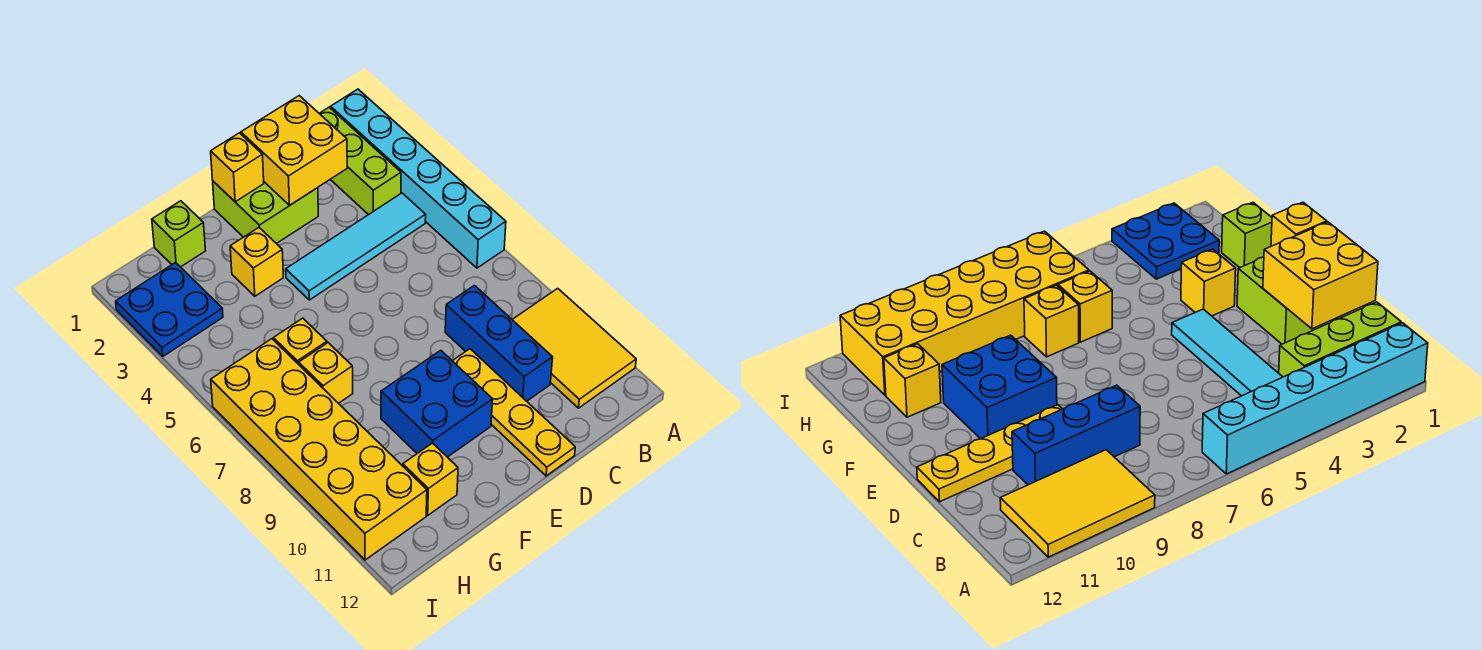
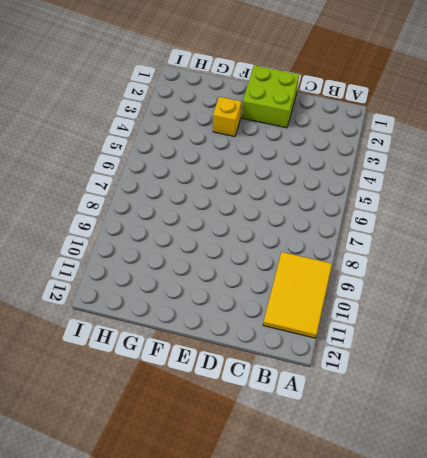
none -> cyan brick A1:A6 level 1
none -> lime brick B1:B3 level 1
none -> cyan tile B4:E4 level 1

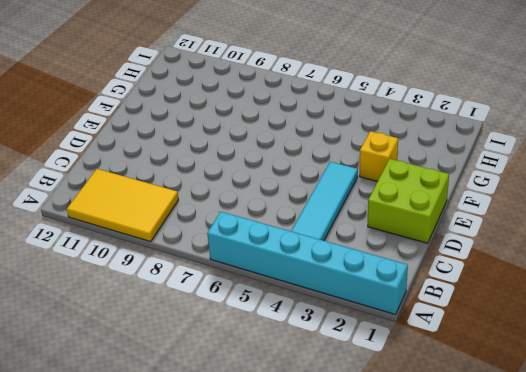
none -> lime brick B1:B3 level 1
none -> blue brick C8:C10 level 1
none -> yellow plate D9:D12 level 1

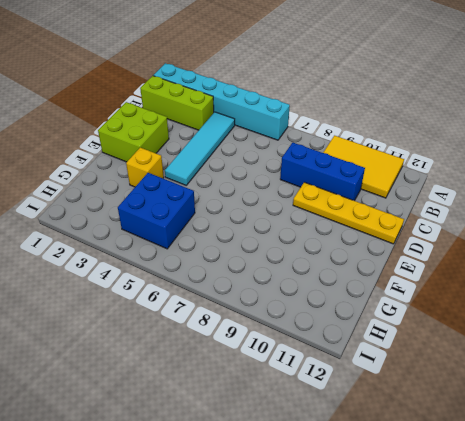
blue brick G4:H5 level 1 -> blue brick E9:F10 level 1
none -> lime brick G1 level 1
none -> yellow brick G6 level 1
none -> yellow brick G7 level 1

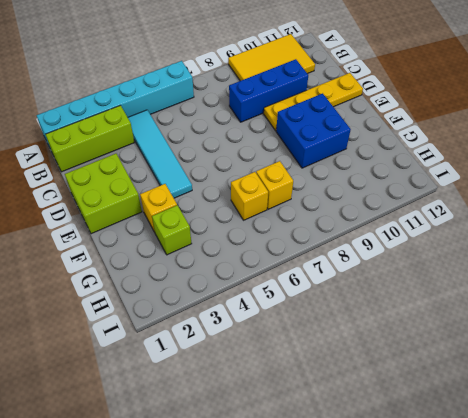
lime brick G3 level 1 -> lime brick G1 level 1
none -> yellow brick G11 level 1
none -> blue plate H2:I3 level 1
none -> yellow brick H6:I11 level 1

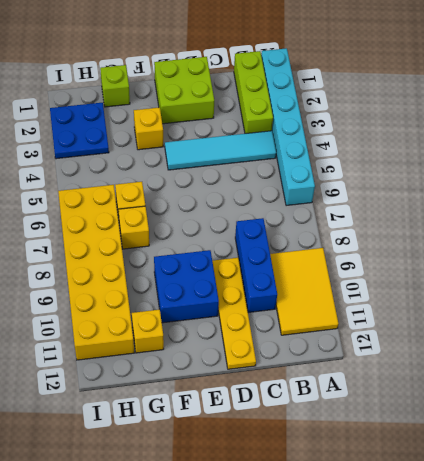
none -> yellow brick C1:D2 level 2
none -> yellow brick E1 level 2

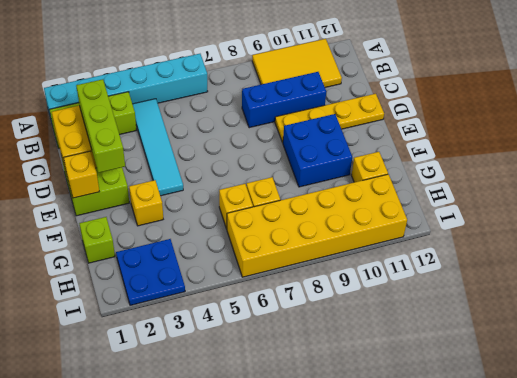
lime brick C2:E2 level 3 -> none

